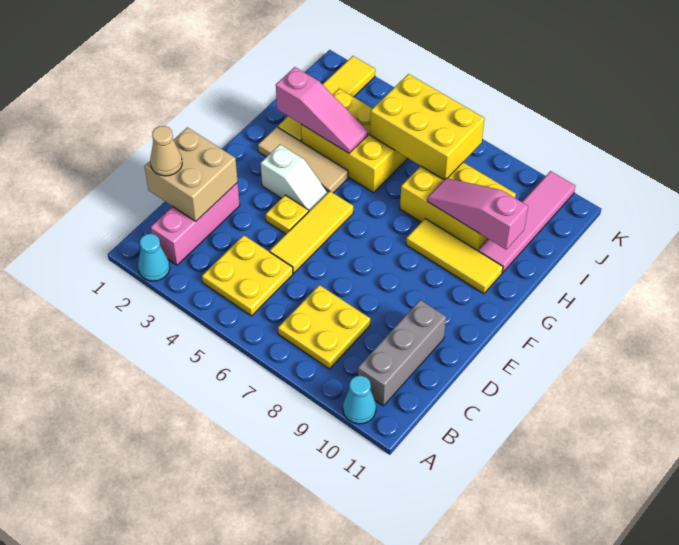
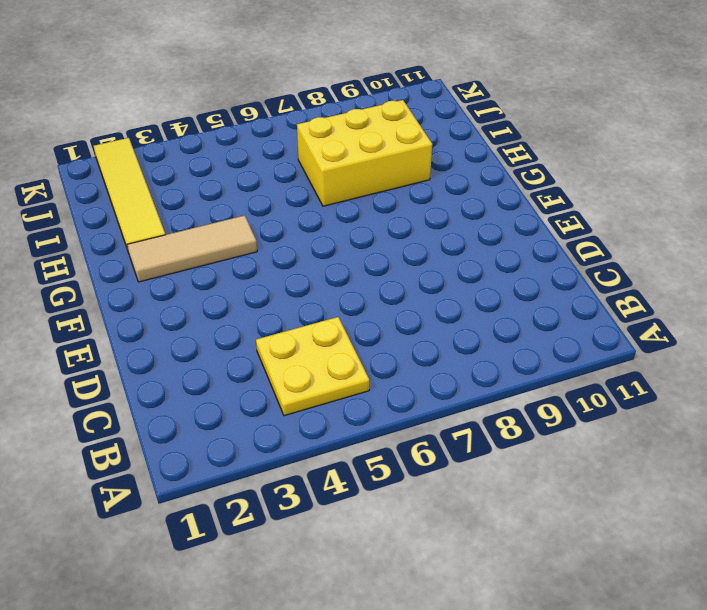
none -> cyan cone A2 level 1
none -> cyan cone A10 level 1
none -> pink brick B2:D2 level 1

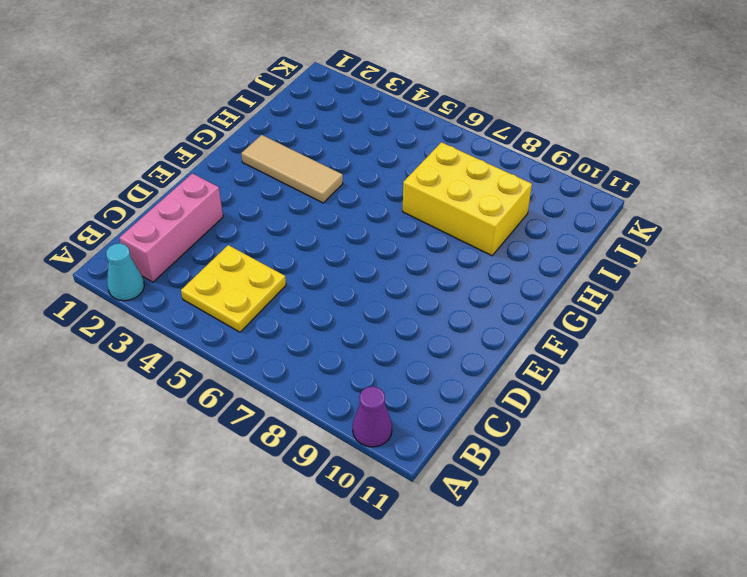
purple cone A10 level 1 -> cyan cone A10 level 1
none -> yellow plate B7:C8 level 1
none -> grey brick B10:D10 level 1
none -> yellow tile D5:F5 level 1

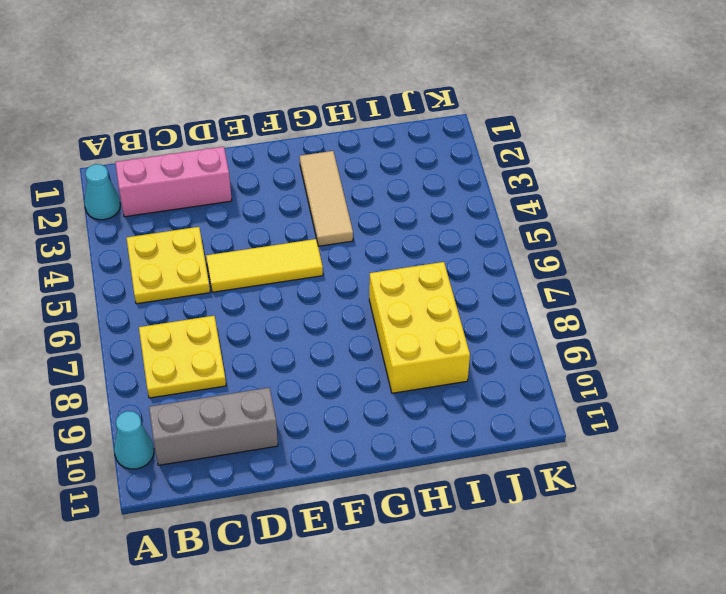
none -> yellow plate E4 level 1
none -> white slope F3:F4 level 1 top 3
none -> yellow tile G8:G10 level 1

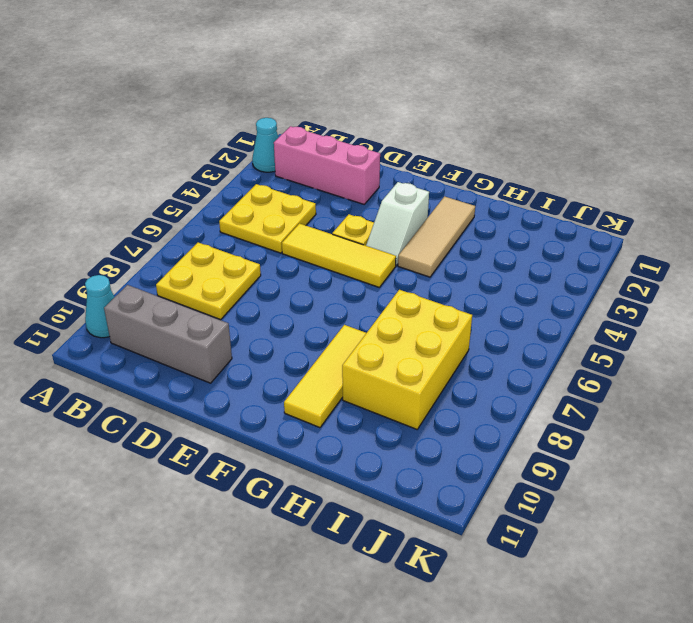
none -> yellow tile H2:K2 level 1
none -> yellow brick H3:I5 level 1
none -> pink tile H10:K10 level 1

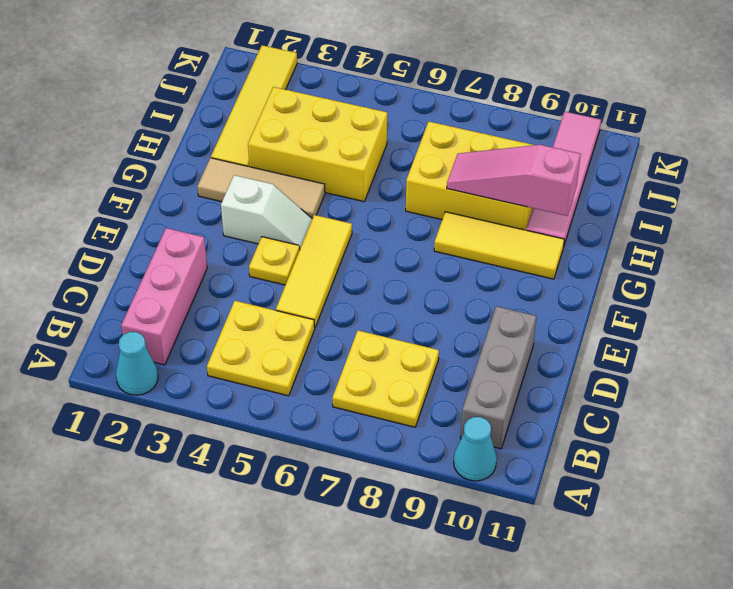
none -> tan brick C1:D2 level 2
none -> pink slope H2:H4 level 2 top 2
none -> yellow brick I5:J7 level 2

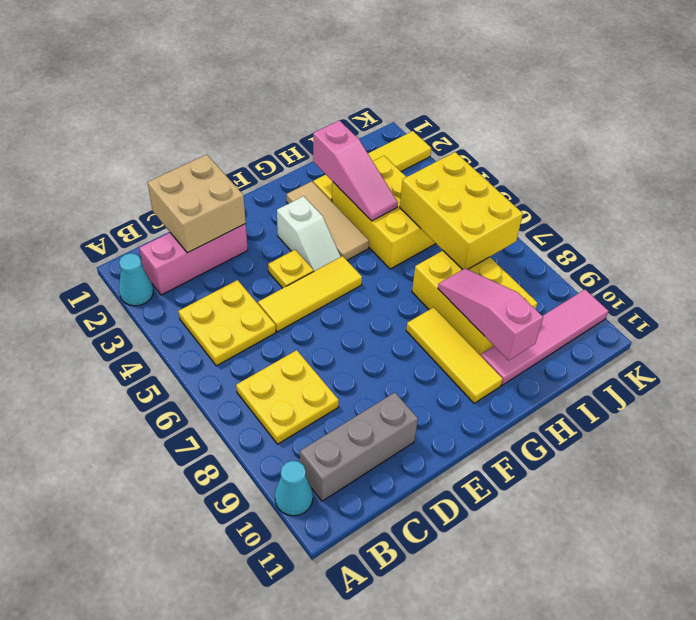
none -> tan cone C1 level 3

